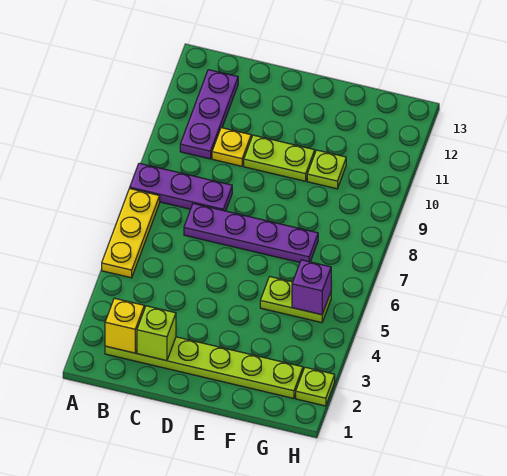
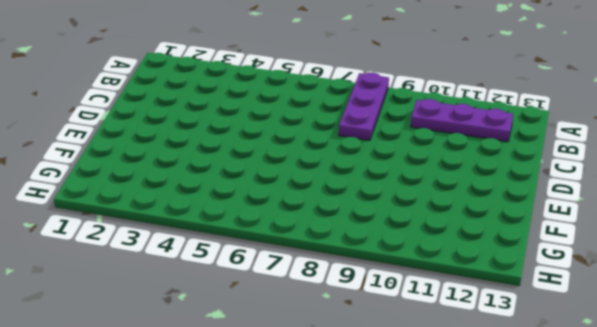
none -> yellow plate A5:A7 level 1
none -> lime plate B2:G2 level 1
none -> purple plate C7:F7 level 1

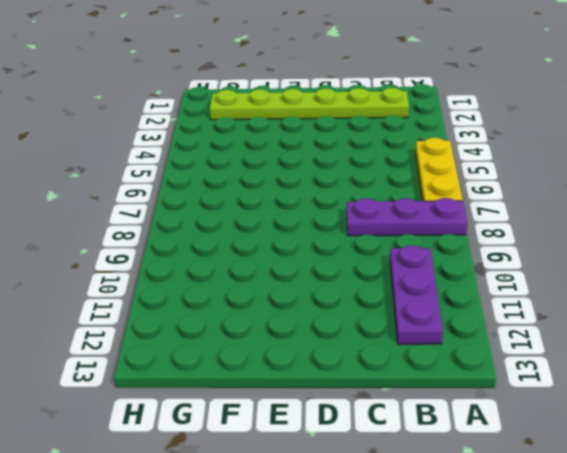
none -> purple plate C7:F7 level 1
none -> yellow plate C10 level 1
none -> lime plate D10:E10 level 1

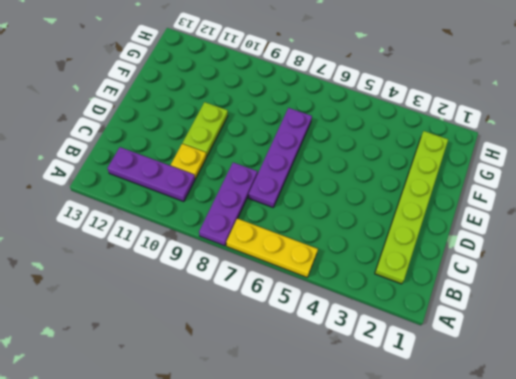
none -> lime plate F5:G5 level 1
none -> lime plate F10 level 1
none -> lime plate H2 level 1

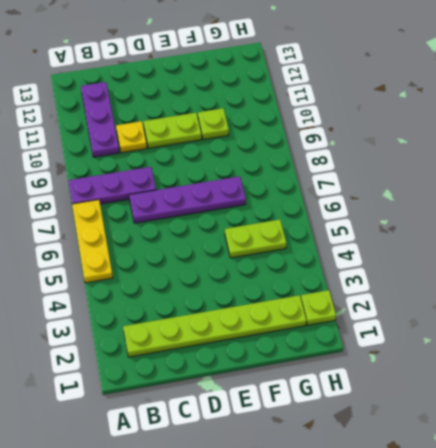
none -> yellow brick B2 level 2
none -> lime brick C2 level 2
none -> purple brick G5 level 2

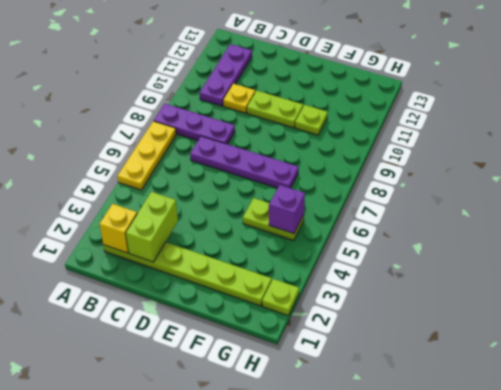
lime brick C2:C3 level 2 -> lime brick C2 level 2

